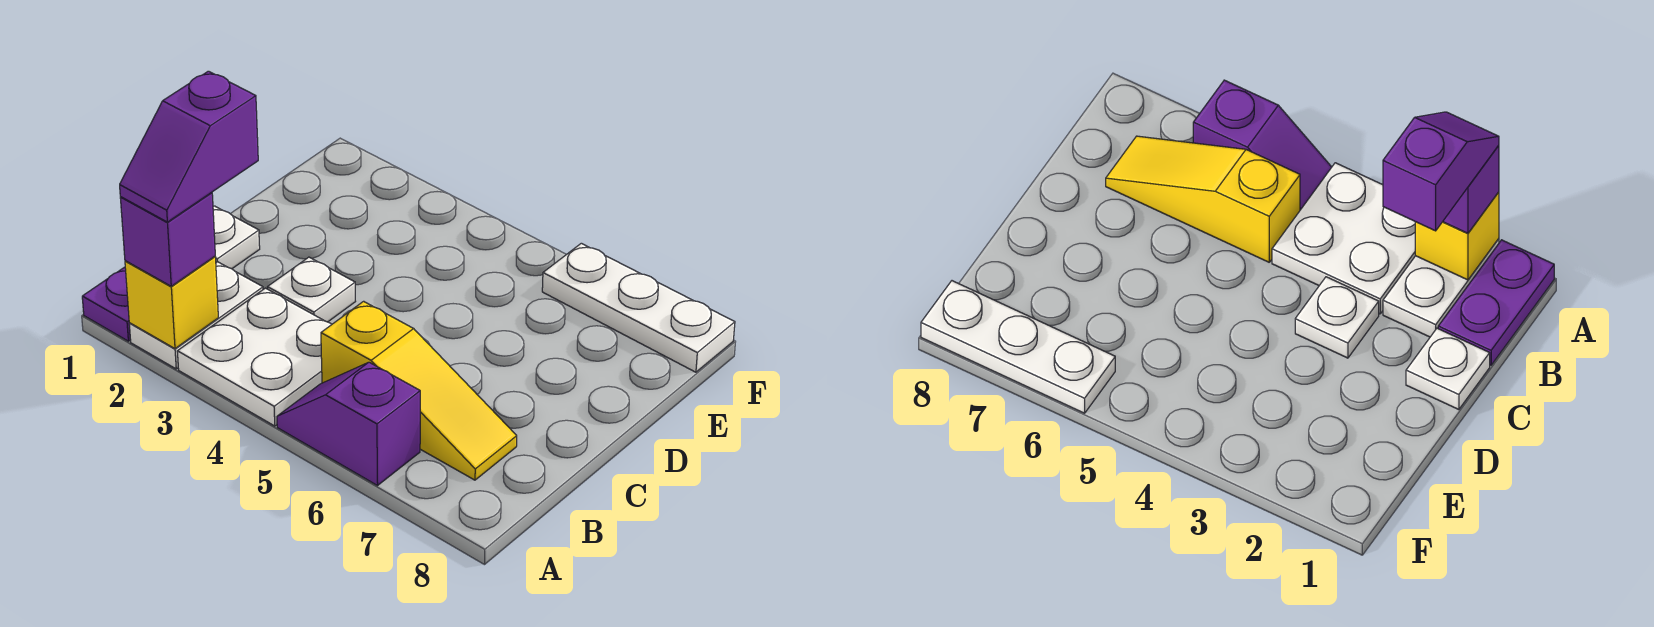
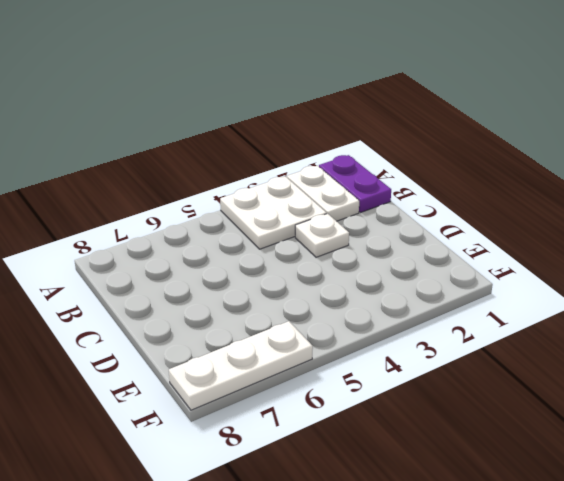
none -> purple slope A5:A6 level 1 top 6
none -> yellow slope B5:B7 level 1 top 5

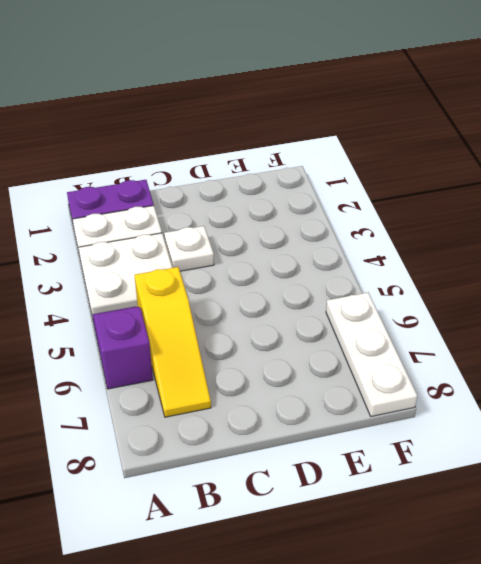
none -> white plate C1 level 1
none -> yellow brick A2 level 2

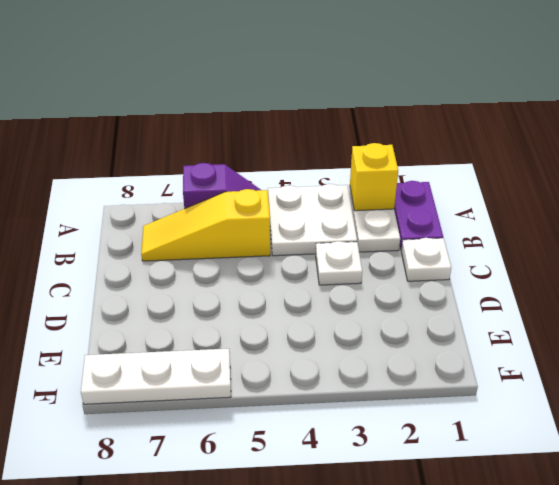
none -> purple brick A2 level 3
none -> purple slope A2:B2 level 4 top B

